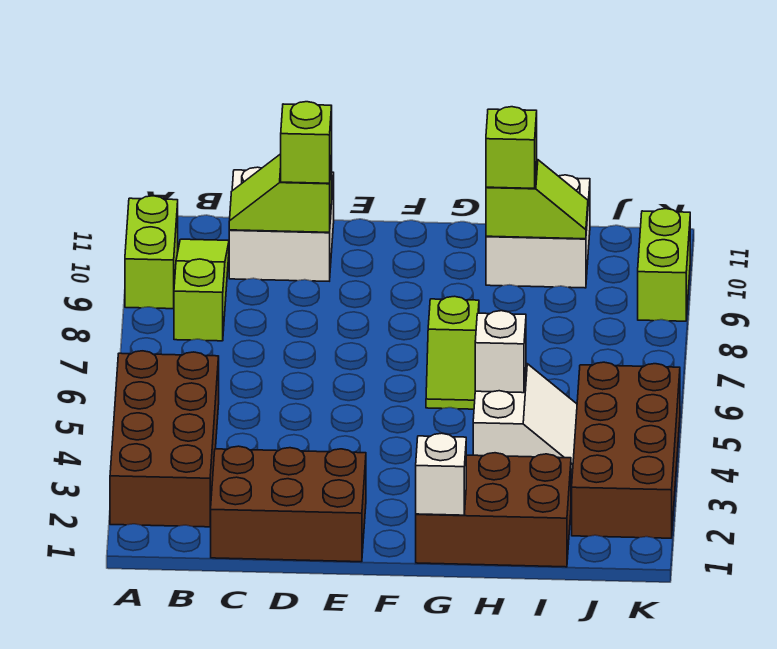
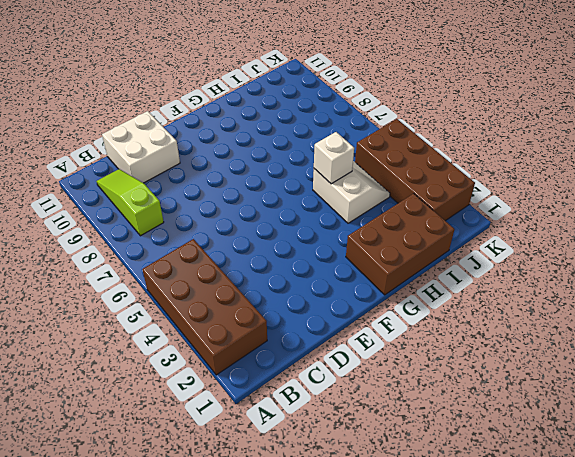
none -> lime brick A9:A10 level 1
none -> brown brick C1:E2 level 1
none -> lime slope G6:G7 level 1 top 7

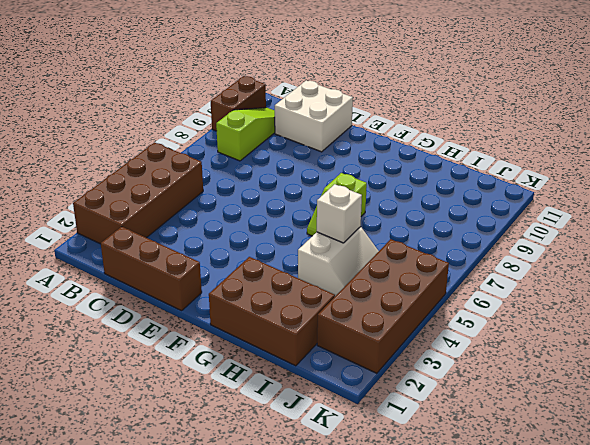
brown brick A9:A10 level 1 -> lime brick A9:A10 level 1
brown brick C1:E1 level 1 -> brown brick C1:E2 level 1
none -> white brick H10:I11 level 1
none -> lime brick K9:K10 level 1
none -> lime slope C10:D10 level 2 top D

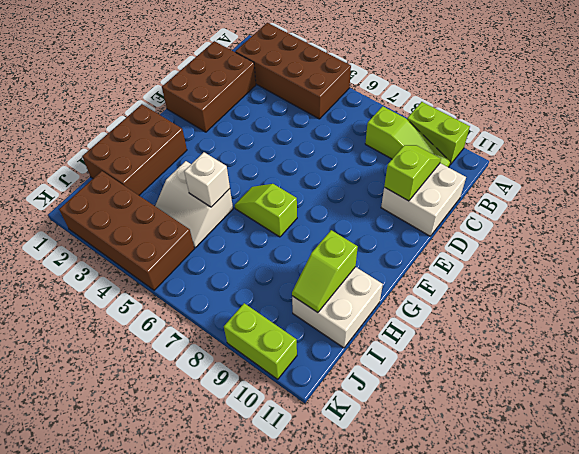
none -> white brick G1 level 2
none -> lime brick D10 level 3
none -> lime brick H10 level 3

